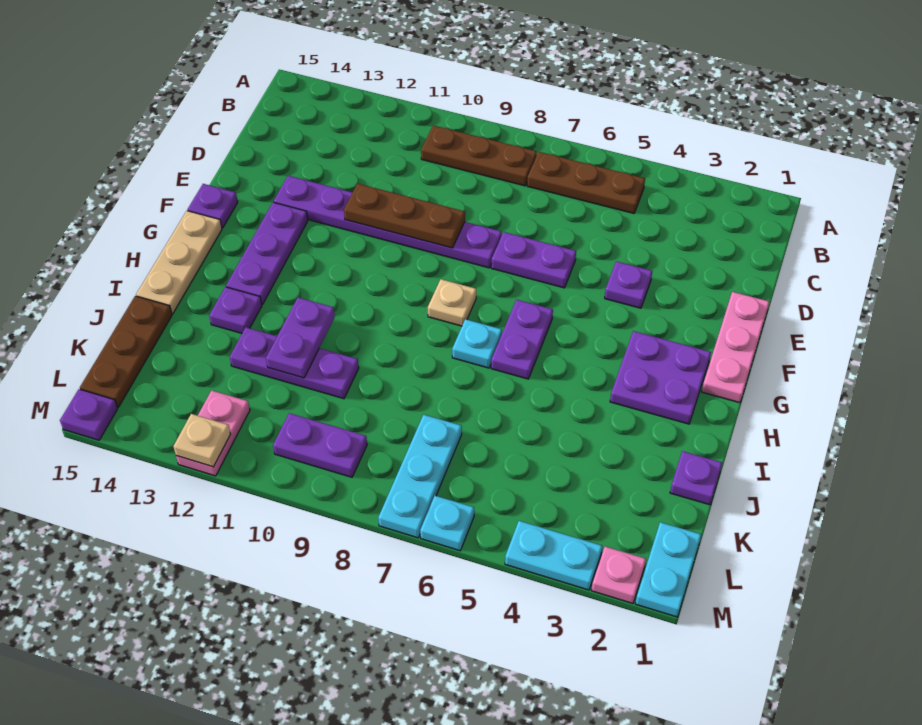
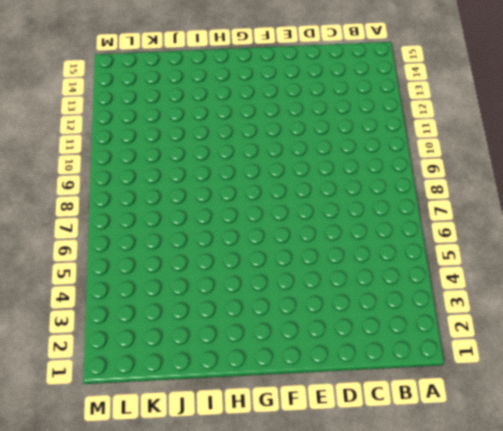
none -> brown plate B5:B7 level 1
none -> brown plate B8:B10 level 1
none -> pink plate E1:G1 level 1

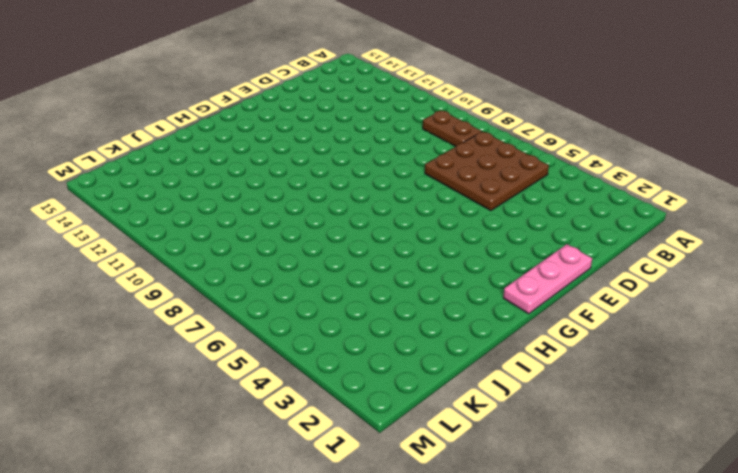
brown plate B5:D7 level 1 -> brown plate B5:B7 level 1
brown plate B8:B9 level 1 -> brown plate B8:B10 level 1
none -> purple plate E4 level 1
none -> purple plate E6:E7 level 1
none -> purple plate E8:E13 level 1

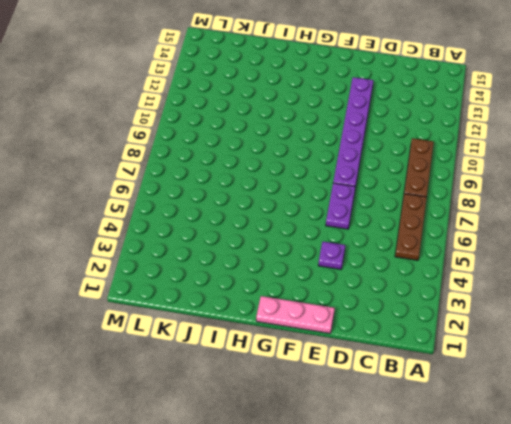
none -> purple plate F13:H13 level 1
none -> purple plate F15 level 1
none -> purple plate G2:H3 level 1

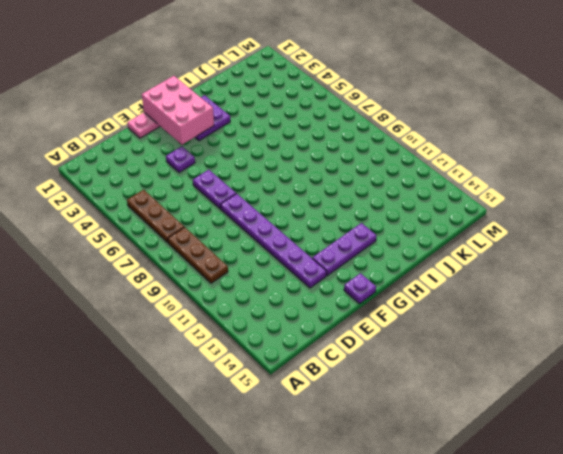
pink brick F1:G3 level 2 -> none
none -> purple plate G6:H6 level 1
none -> tan plate G8 level 1
none -> tan plate G15:I15 level 1

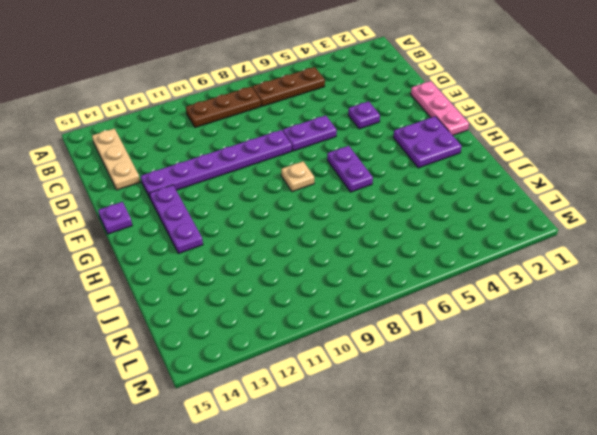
tan plate B14:D14 level 1 -> tan plate G15:I15 level 1
none -> cyan plate H7 level 1
none -> purple plate I13 level 1
none -> purple plate J1 level 1

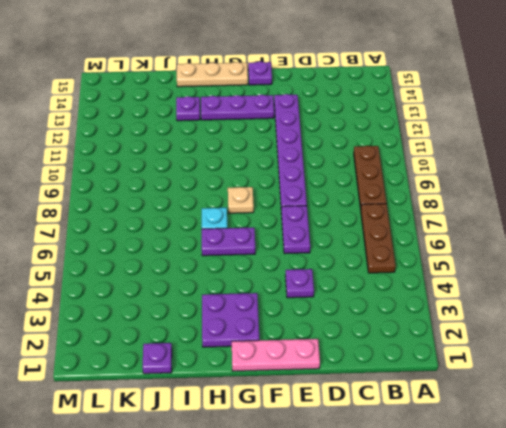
none -> purple plate J10:J12 level 1
none -> brown plate J15:L15 level 1
none -> cyan plate K7:M7 level 1

